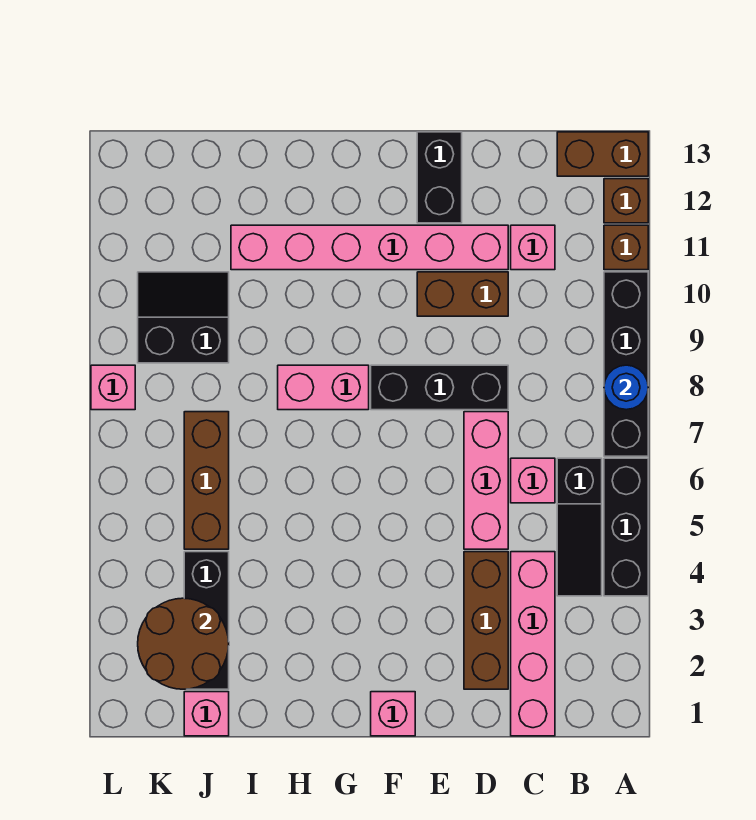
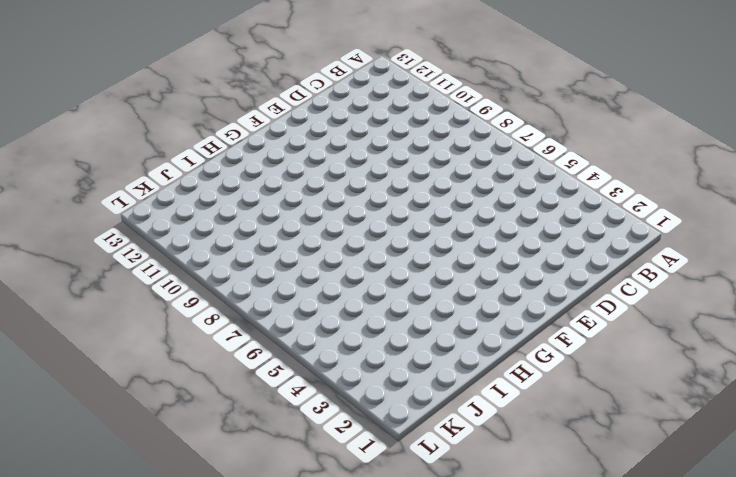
none -> black brick A4:A6 level 1
none -> black brick A7:A10 level 1
none -> brown brick A11 level 1

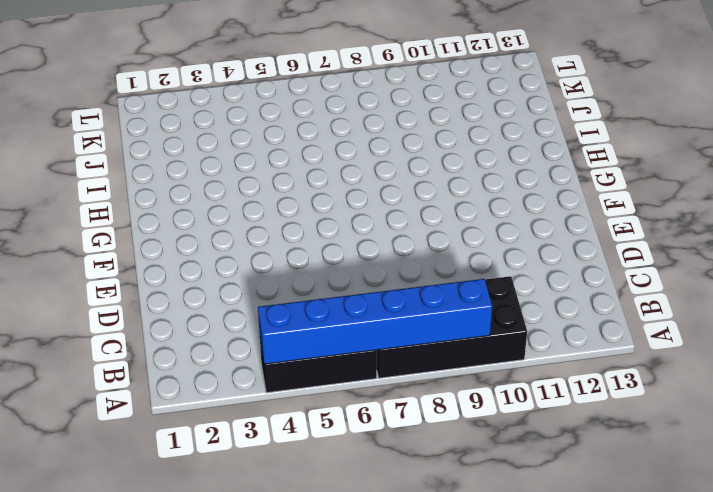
blue brick A4:A9 level 2 -> blue round brick A8 level 2
black brick A7:B10 level 1 -> black brick A7:A10 level 1
none -> brown brick A11 level 1
none -> brown brick A12 level 1
none -> brown brick A13:B13 level 1

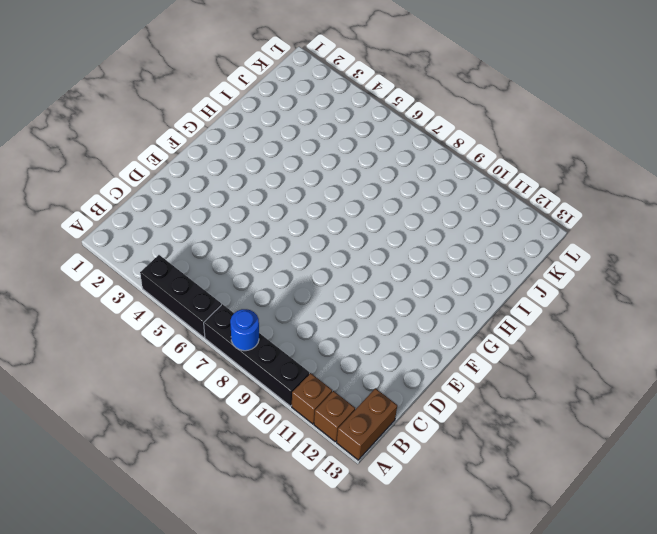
none -> black slope B4:B6 level 1 top 6
none -> pink brick C1:C4 level 1
none -> pink brick C6 level 1

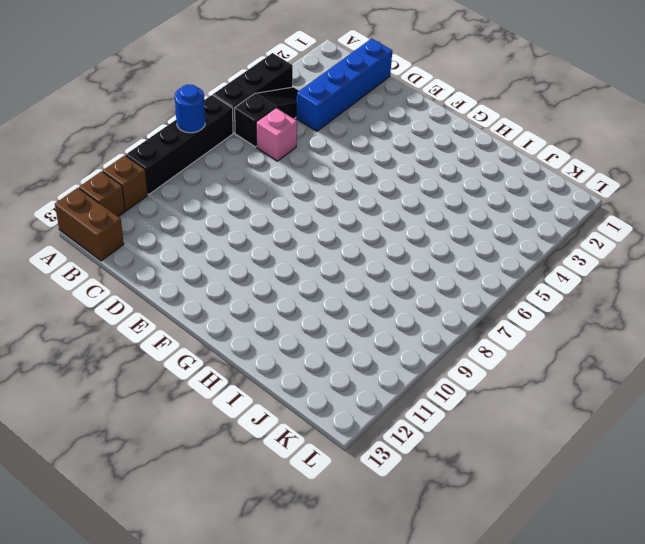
blue brick C1:C4 level 1 -> pink brick C1:C4 level 1
none -> pink brick C11 level 1
none -> brown brick D2:D4 level 1
none -> pink brick D5:D7 level 1

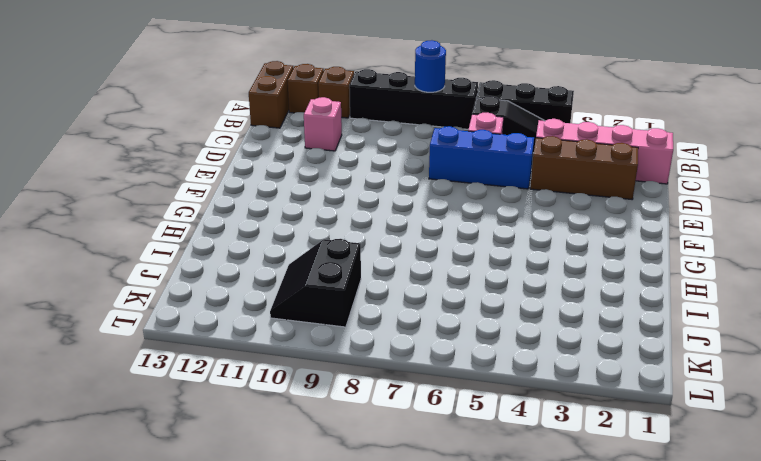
blue brick D5:D7 level 1 -> pink brick D5:D7 level 1
none -> black brick D8:F8 level 1
none -> brown brick D10:E10 level 1
none -> pink brick D11:I11 level 1

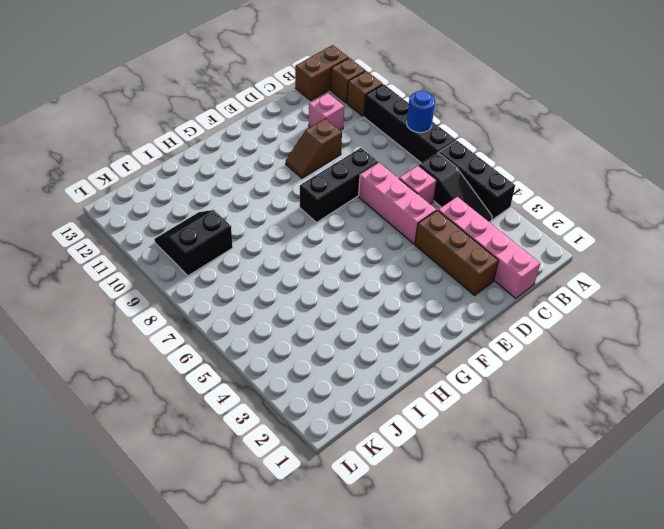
brown slope D10:E10 level 1 top D -> brown brick D10:E10 level 1
none -> pink brick D11:I11 level 1
none -> black brick E12:E13 level 1
none -> pink brick F1 level 1

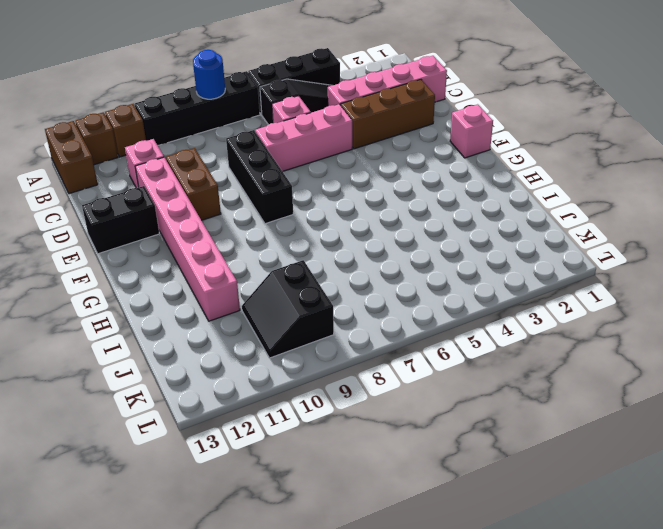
none -> pink brick G8:H8 level 1
none -> pink brick J1 level 1
none -> black brick J2:J4 level 1

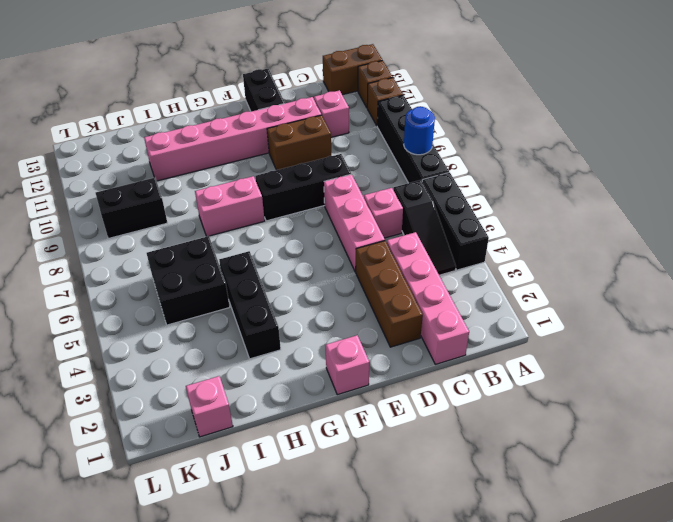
black brick H3:H5 level 1 -> black brick J2:J4 level 1
black brick I5:J6 level 1 -> brown brick J5:J7 level 1
none -> pink brick L8 level 1
none -> brown round brick J2:K3 level 2

